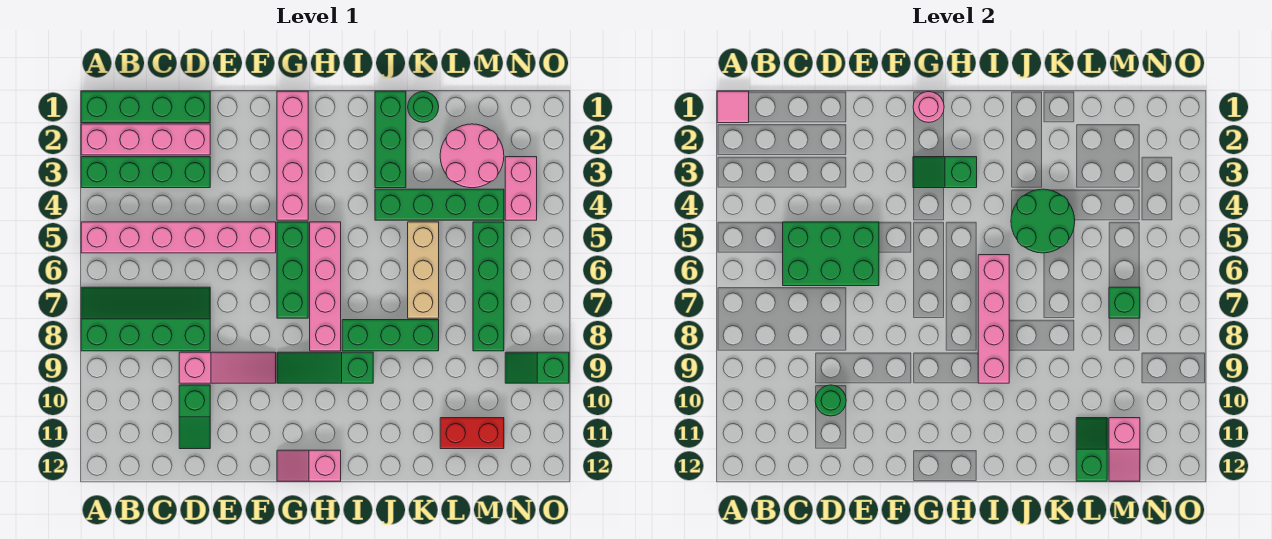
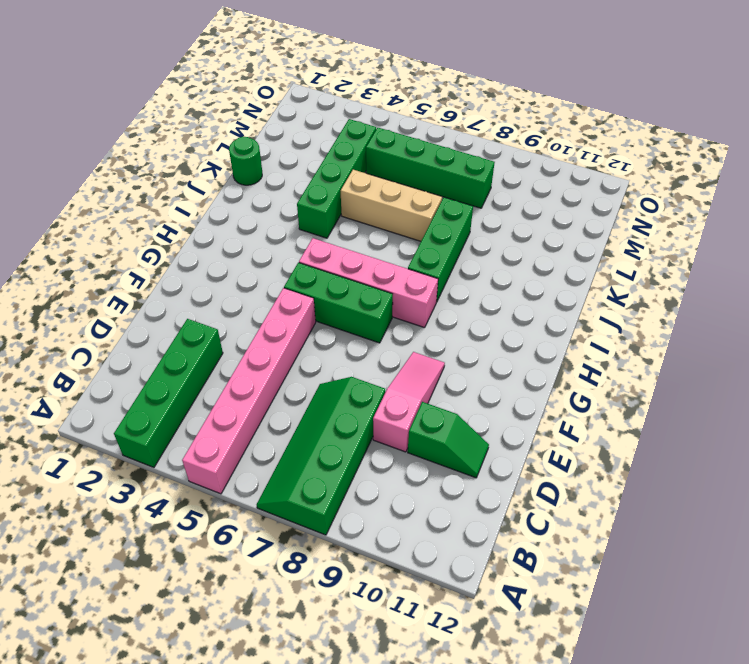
none -> green brick A1:D1 level 1
none -> pink brick A2:D2 level 1
none -> pink brick G1:G4 level 1
none -> green slope G9:I9 level 1 top I

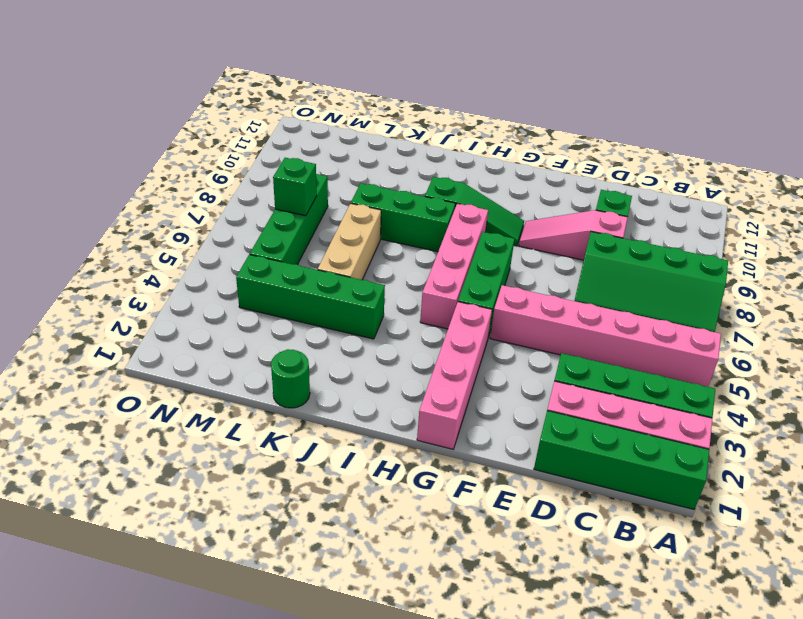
none -> pink slope G12:H12 level 1 top H
none -> green brick J1:J3 level 1
none -> pink round brick L2:M3 level 1
none -> red brick L11:M11 level 1

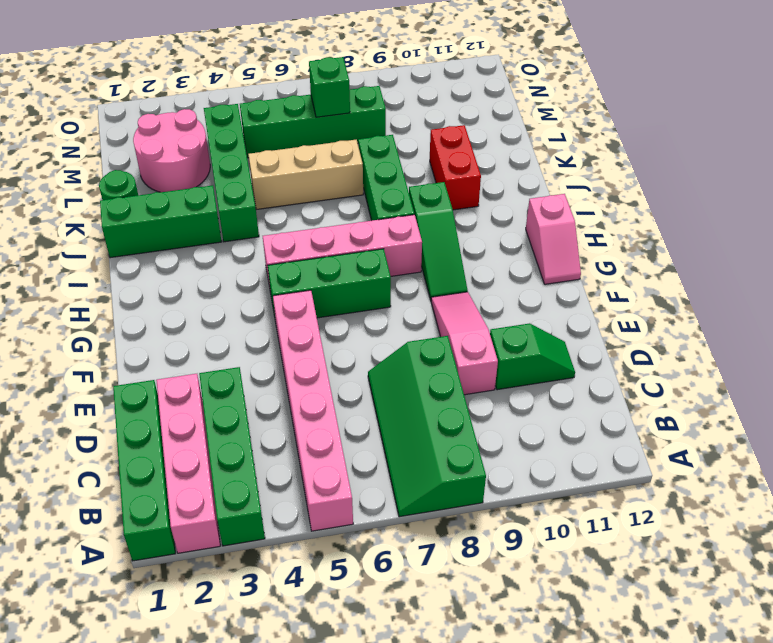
red brick J10:K10 level 1 -> red brick L11:M11 level 1
none -> pink brick G1:G4 level 1
none -> pink brick N3:N4 level 1
none -> green slope N9:O9 level 1 top O
none -> pink tile A1 level 2

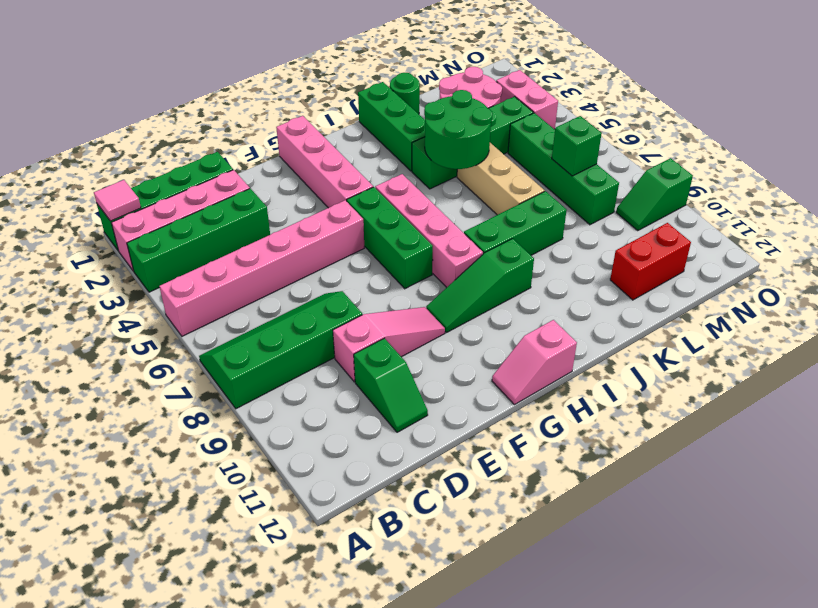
none -> green brick C5:E6 level 2
none -> green round brick D10 level 2
none -> pink round brick G1 level 2
none -> green slope G3:H3 level 2 top H

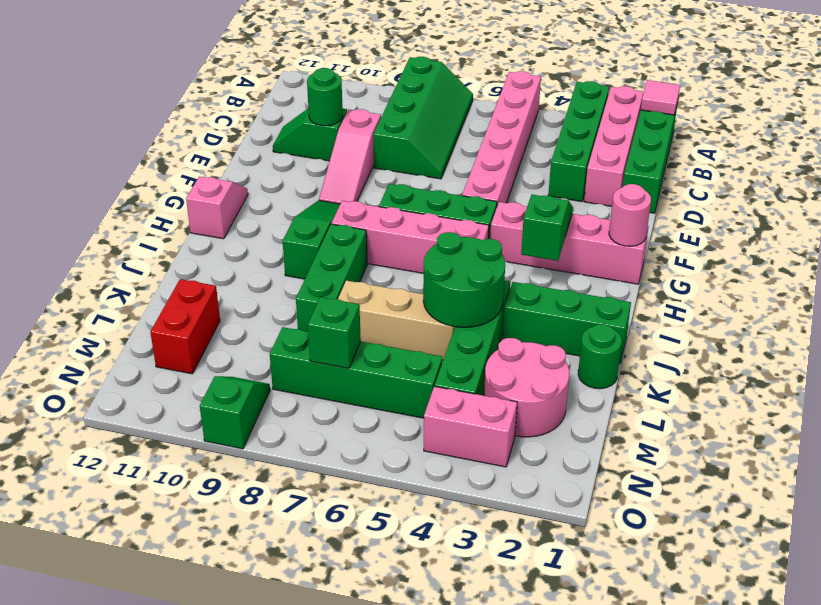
none -> green brick C5:E6 level 2
none -> pink brick I6:I9 level 2
none -> green slope L11:L12 level 2 top 12
none -> pink slope M11:M12 level 2 top 11

